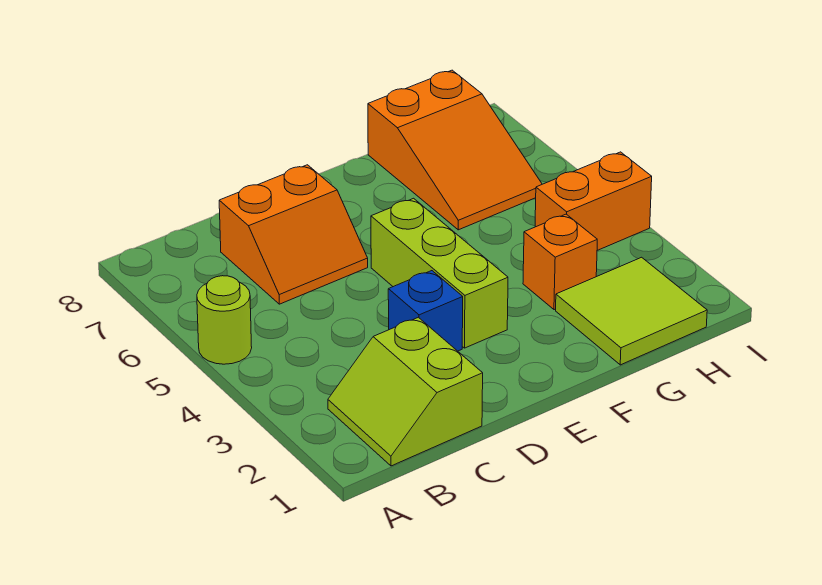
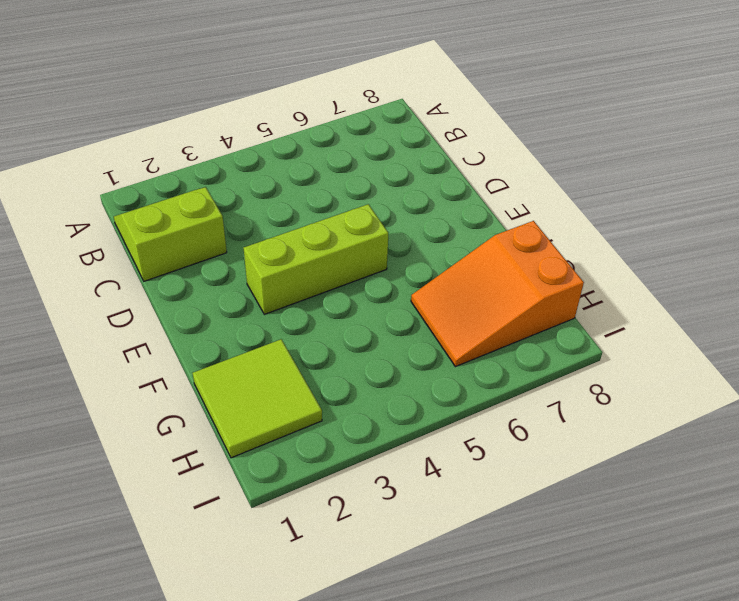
none -> lime round brick A5 level 1
none -> orange slope C6:D7 level 1 top 7

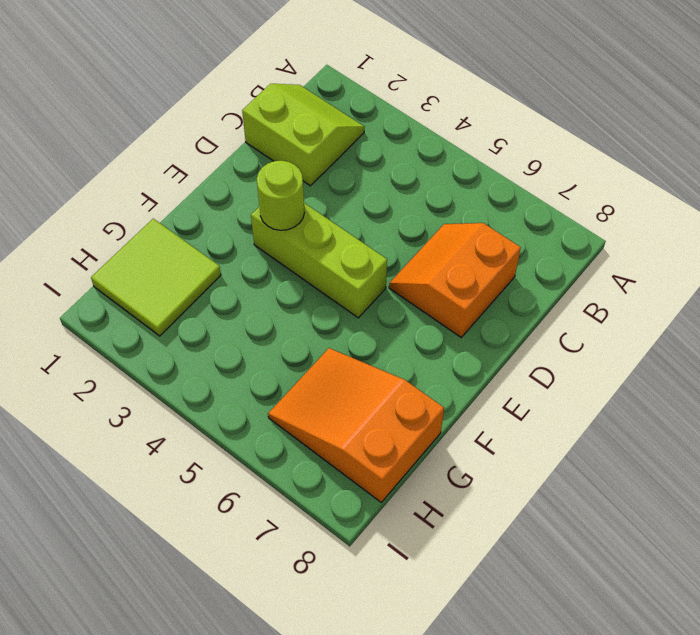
lime round brick E3 level 2 -> lime round brick A5 level 1
none -> blue brick D3 level 1
none -> orange brick G3 level 1

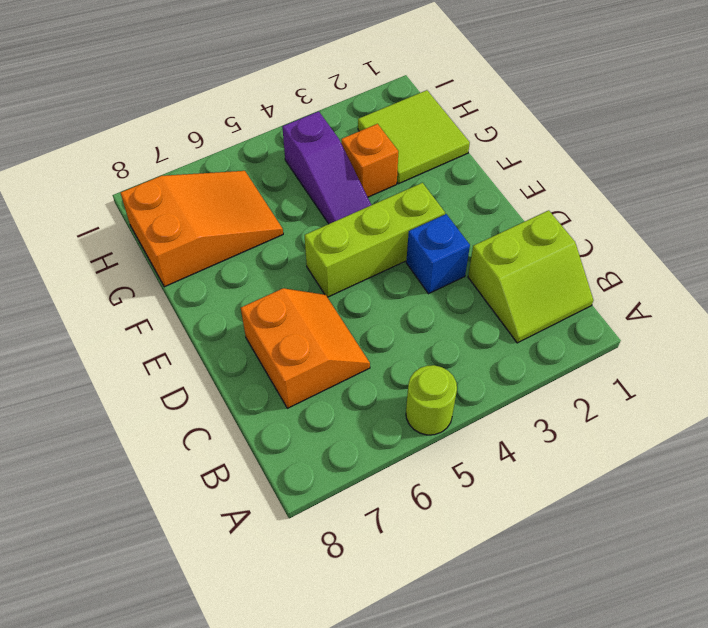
purple slope F4:H4 level 1 top H -> orange brick H4:I4 level 1

